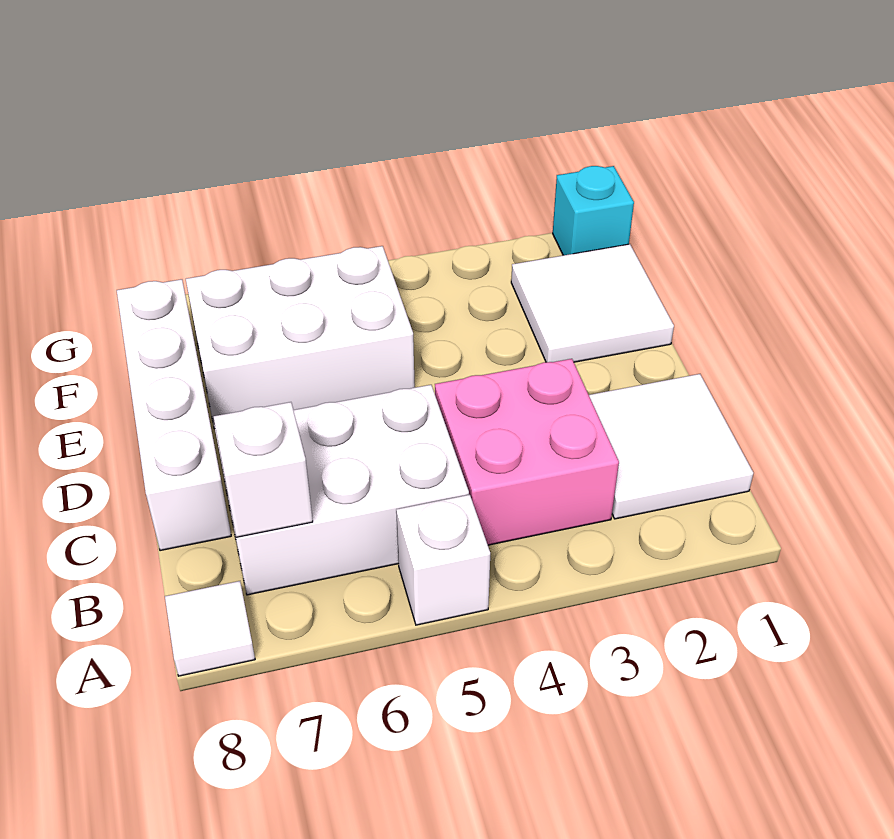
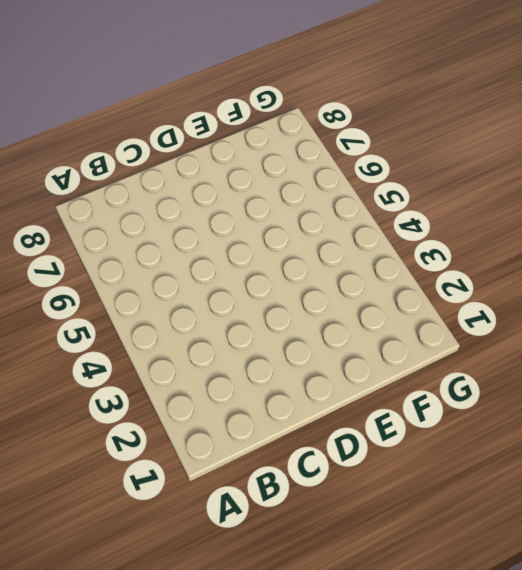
none -> white brick A5 level 1
none -> white tile A8 level 1

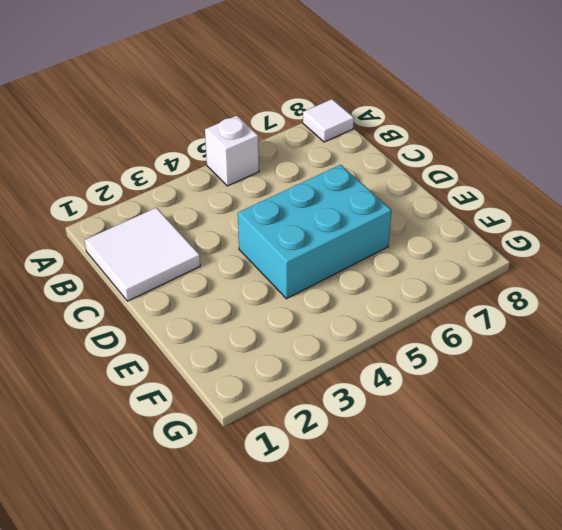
cyan brick D4:E6 level 1 -> white brick E5:F7 level 1
none -> pink brick B3:C4 level 1
none -> white brick B5:C7 level 1

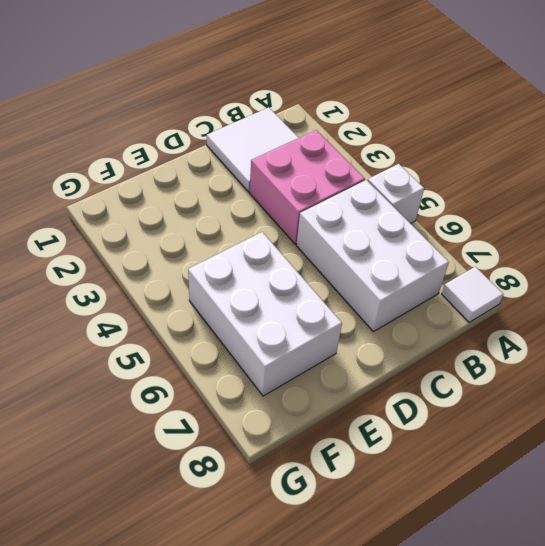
none -> white brick C8:F8 level 1
none -> white tile E1:F2 level 1

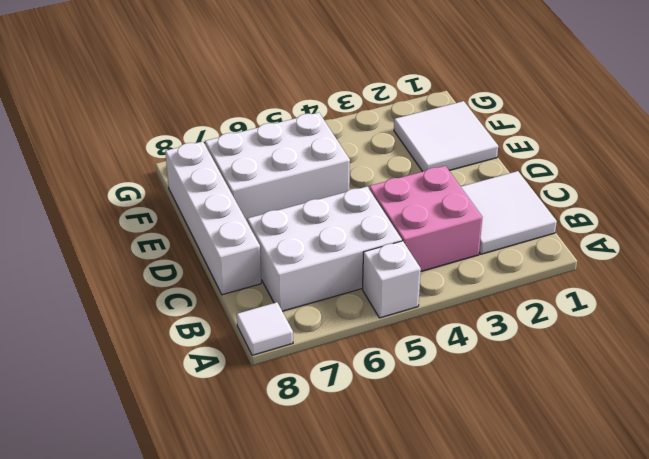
none -> cyan brick G1 level 1
none -> white brick B7 level 2

